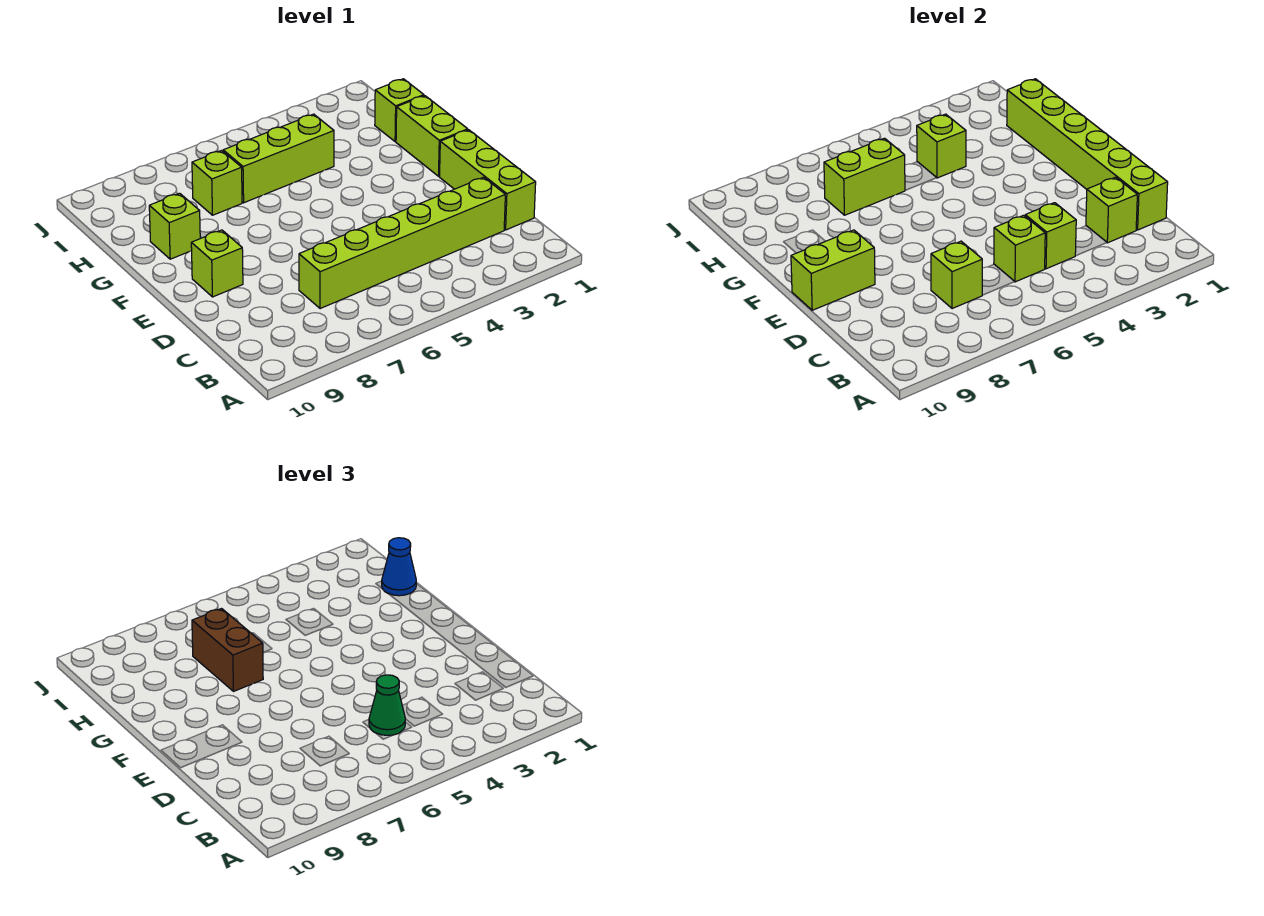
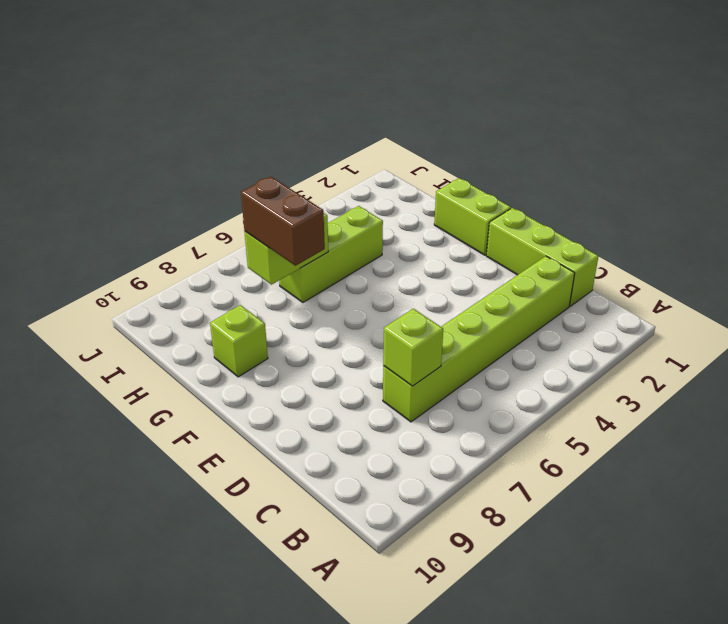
none -> lime brick E9 level 1
none -> lime brick H1 level 1
none -> lime brick H7 level 1

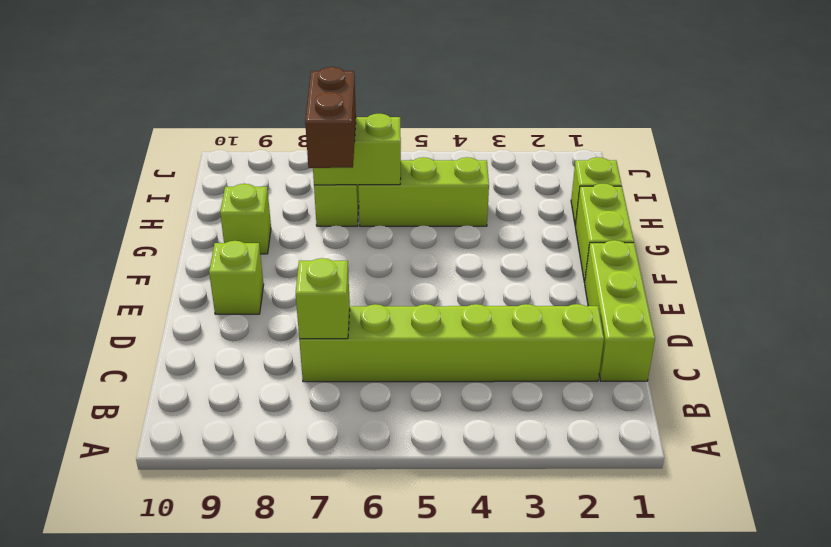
none -> lime brick C1:H1 level 2
none -> lime brick C2 level 2
none -> lime brick C4 level 2

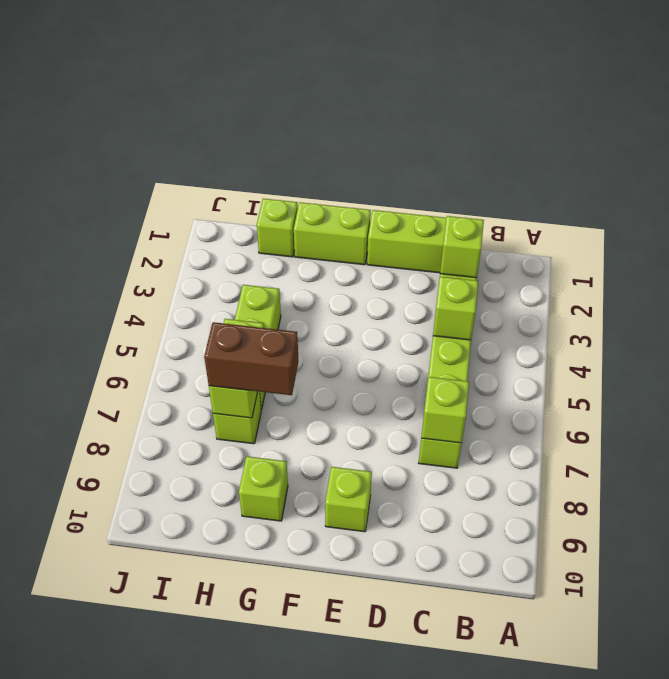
none -> lime brick C1:H1 level 2
none -> lime brick C5 level 2
none -> lime brick E9:E10 level 2

